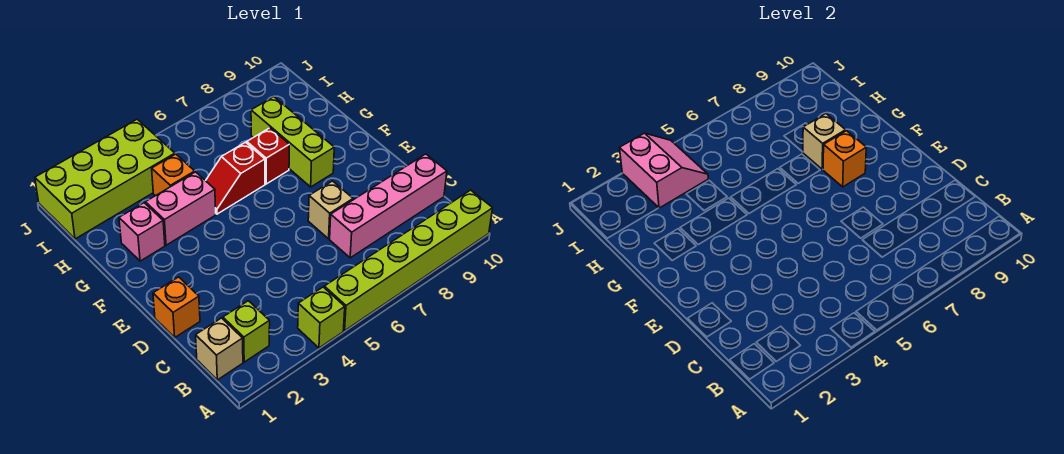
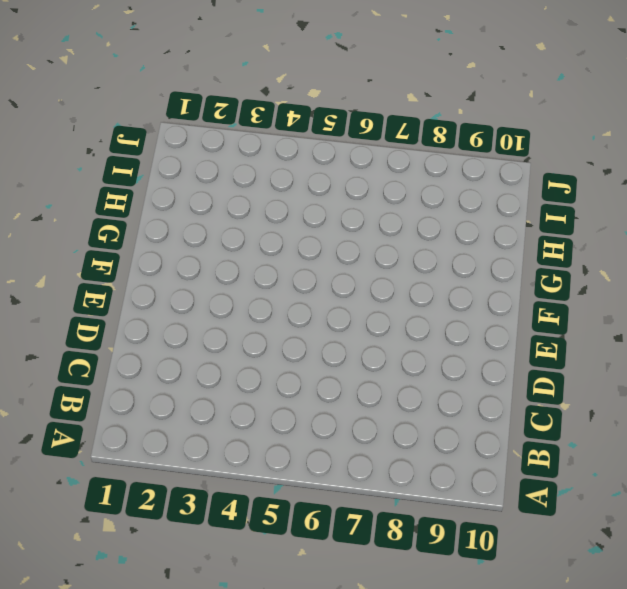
none -> lime brick A4 level 1
none -> lime brick A5:A10 level 1
none -> tan brick B1 level 1

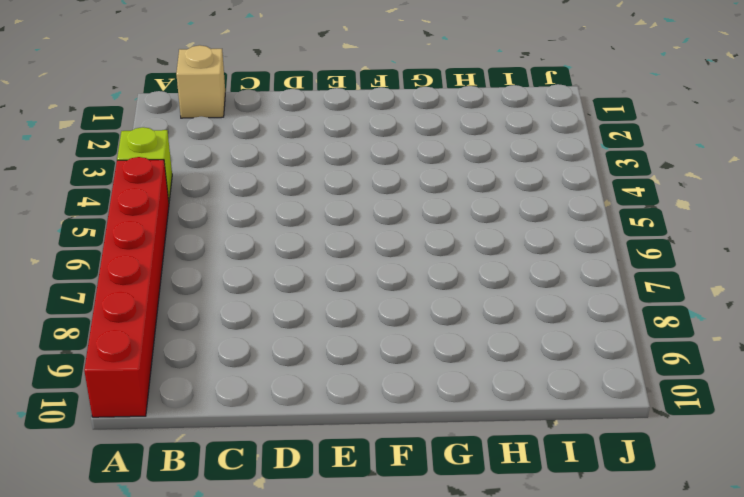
red brick A5:A10 level 1 -> lime brick A5:A10 level 1
none -> lime brick B2 level 1
none -> pink brick C7:C10 level 1
none -> orange brick D1 level 1

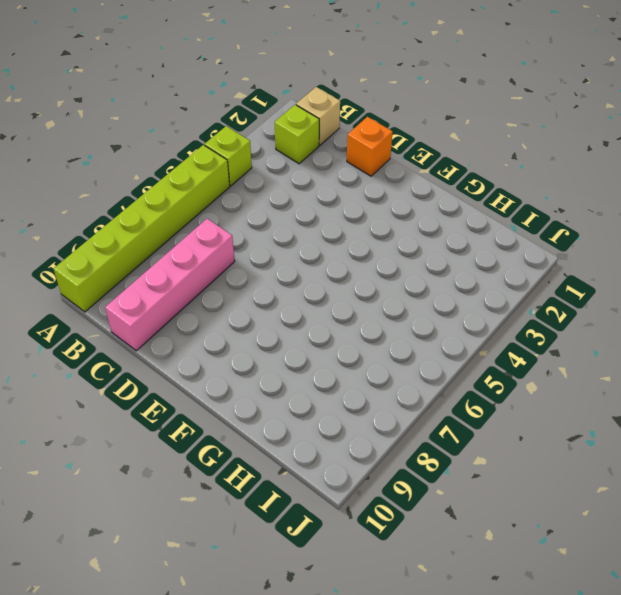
none -> tan brick D7 level 1
none -> lime brick F8:H8 level 1
none -> pink brick G2 level 1

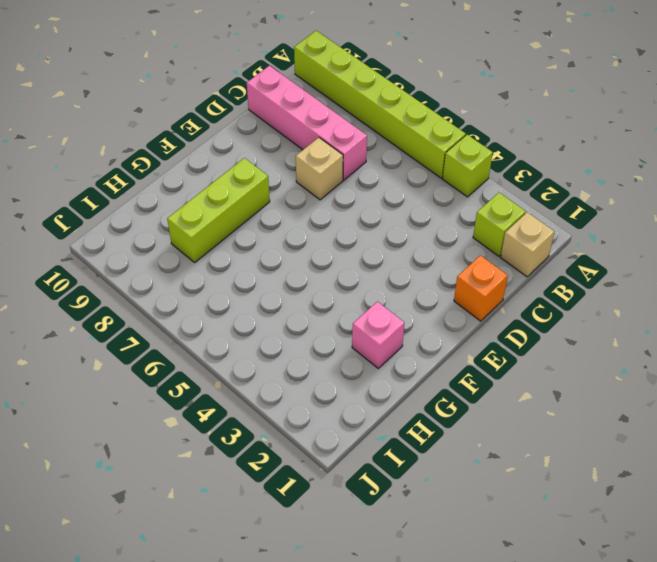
none -> pink brick G3:G4 level 1
none -> red slope G5:G6 level 1 top 6
none -> red brick G7 level 1

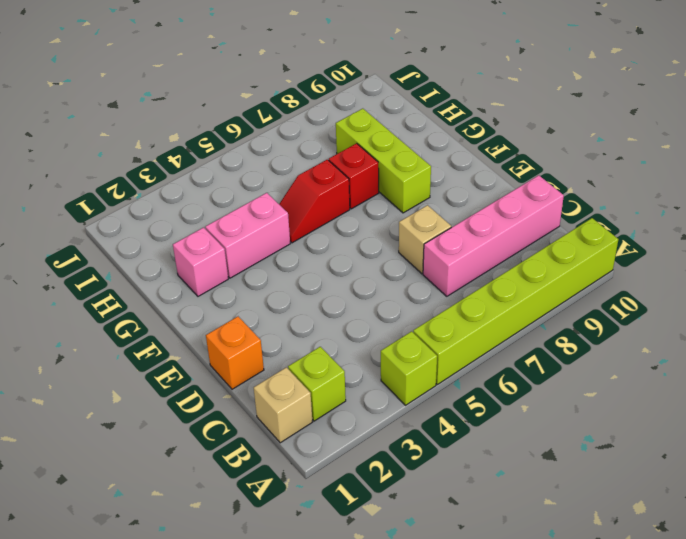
none -> orange brick H4 level 1
none -> lime brick I1:J4 level 1
none -> orange brick F8 level 2

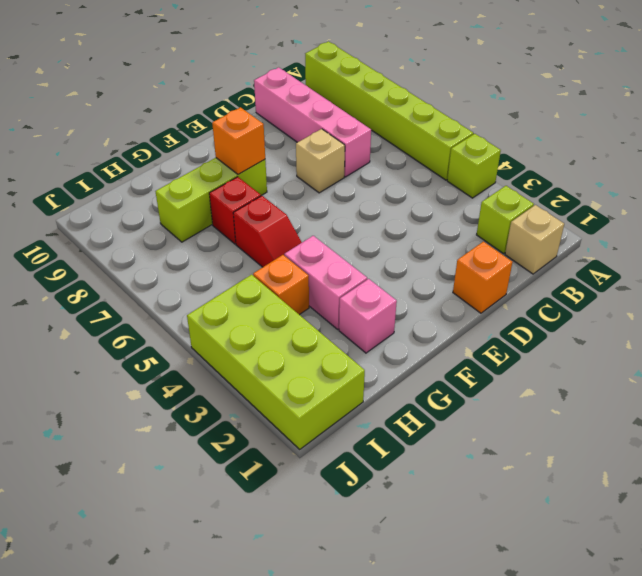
none -> tan brick G8 level 2
none -> pink slope I3:J4 level 2 top 3

